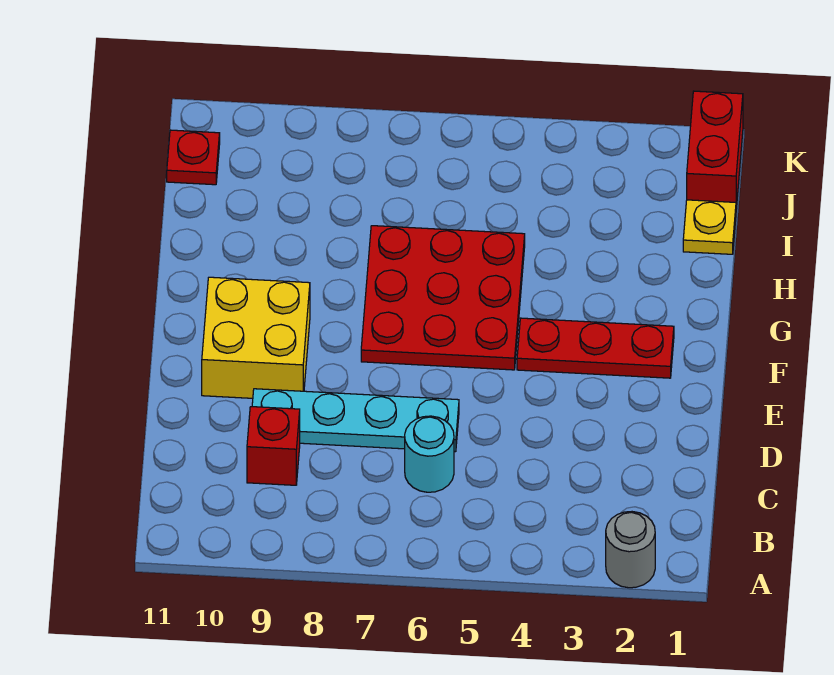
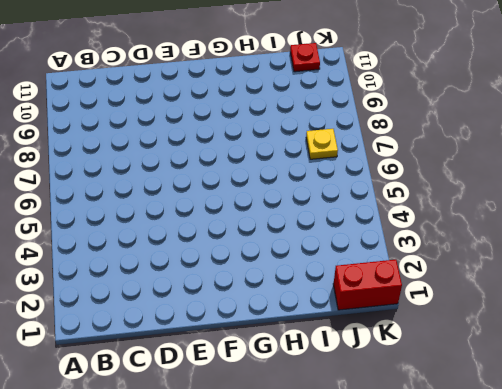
yellow plate J7 level 1 -> yellow plate I1 level 1
none -> grey round brick A2 level 1
none -> cyan round brick C6 level 1

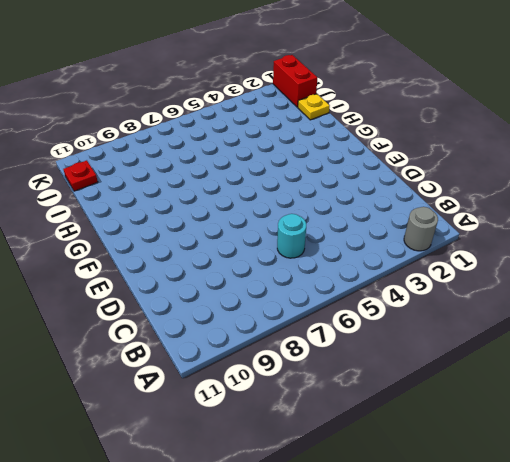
none -> red brick C9 level 1
none -> cyan plate D6:D9 level 1

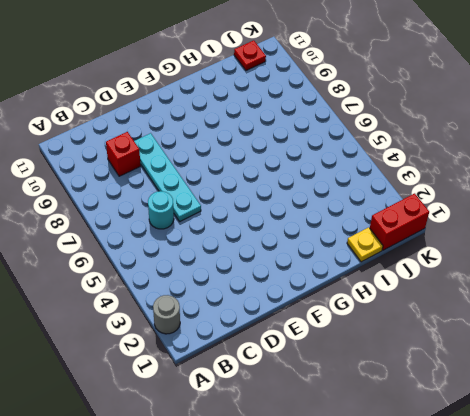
none -> yellow brick E9:F10 level 1
none -> red plate F2:F4 level 1

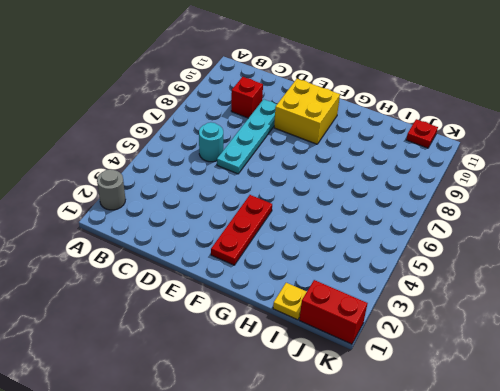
none -> red plate F5:H7 level 1

